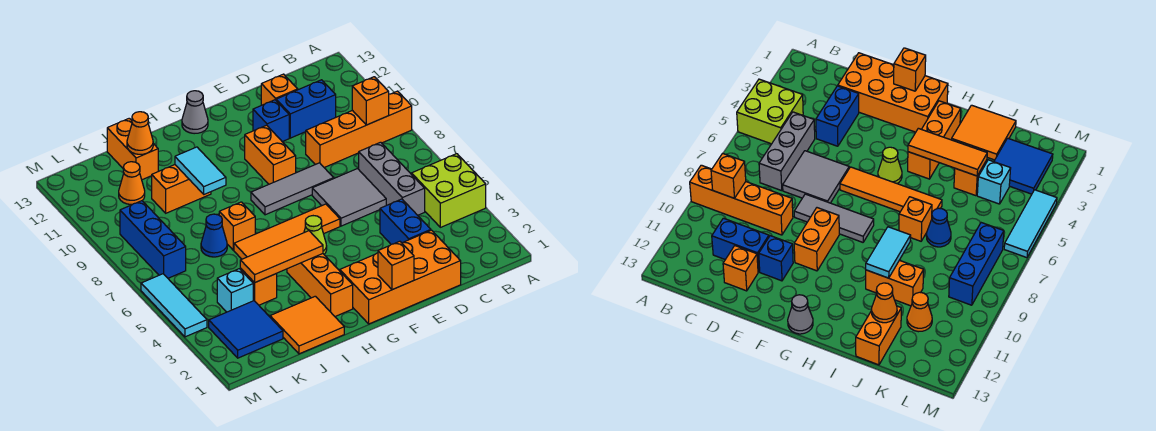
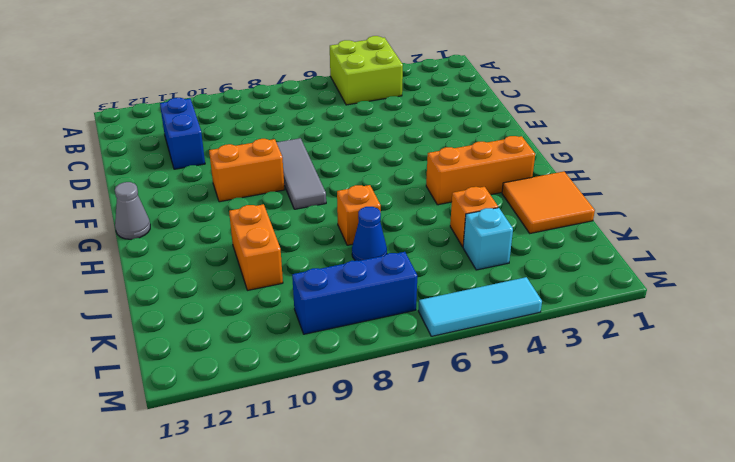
none -> orange brick A9:D9 level 1
none -> grey brick C5:C7 level 1
none -> orange brick D1:G2 level 1
none -> blue brick D3:D4 level 1

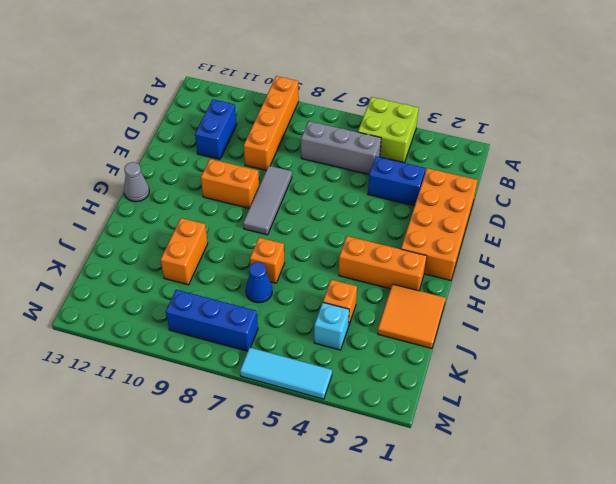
none -> grey tile D6:E7 level 1
none -> orange brick D12 level 1
none -> blue brick E11 level 1
none -> orange tile F6:I6 level 1

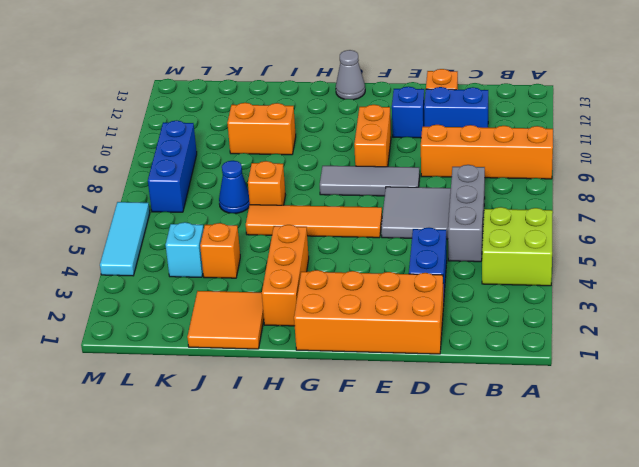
none -> lime cone G5 level 1
none -> orange brick J12:J13 level 1
none -> blue tile K2:L3 level 1
none -> orange cone K11 level 1

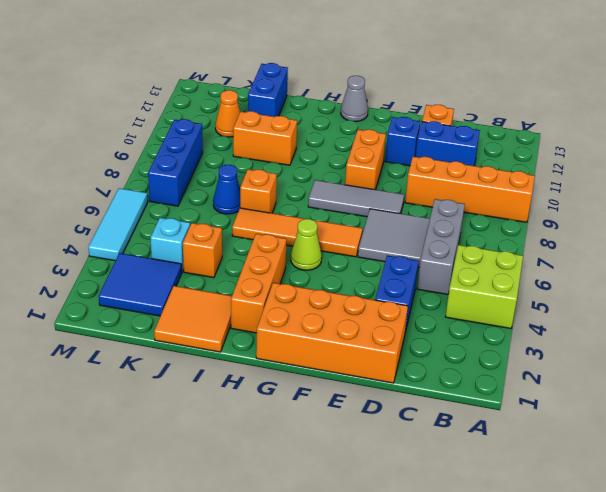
blue brick J12:J13 level 1 -> orange brick J12:J13 level 1
none -> orange brick B9 level 2
none -> orange brick F1 level 2
none -> orange tile H4:J4 level 2
none -> cyan tile I9:I10 level 2

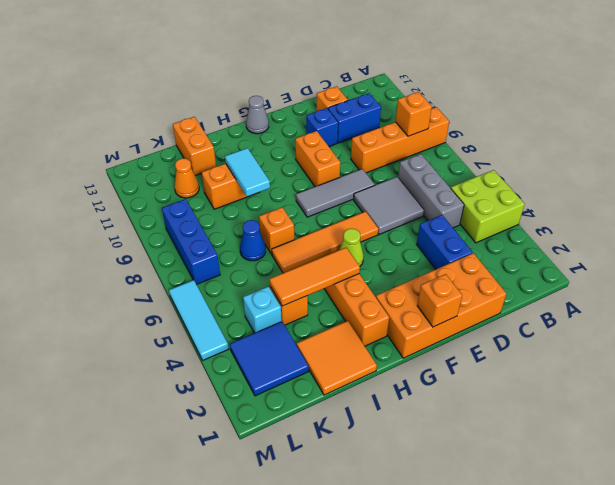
none -> orange cone J12 level 2

